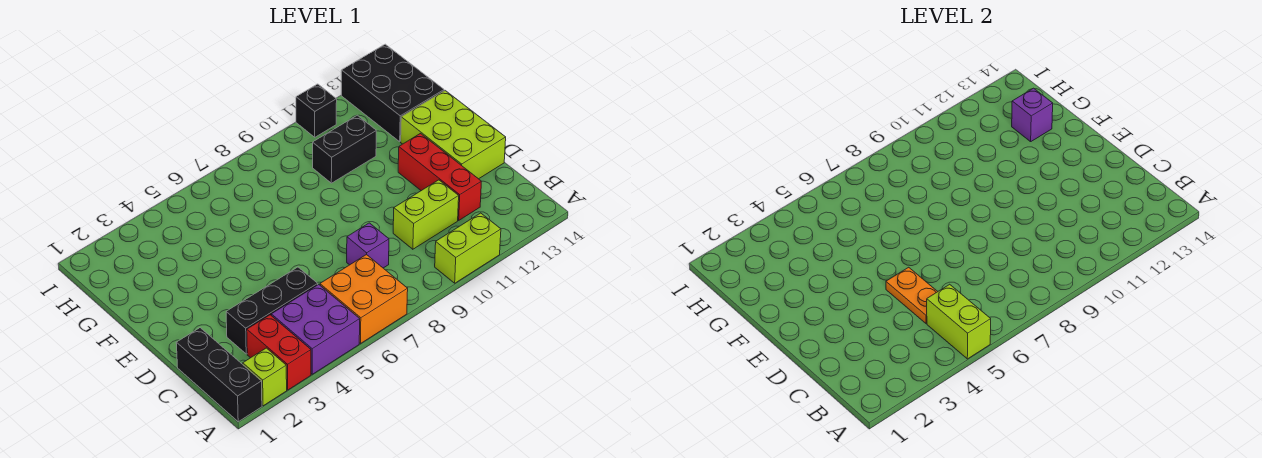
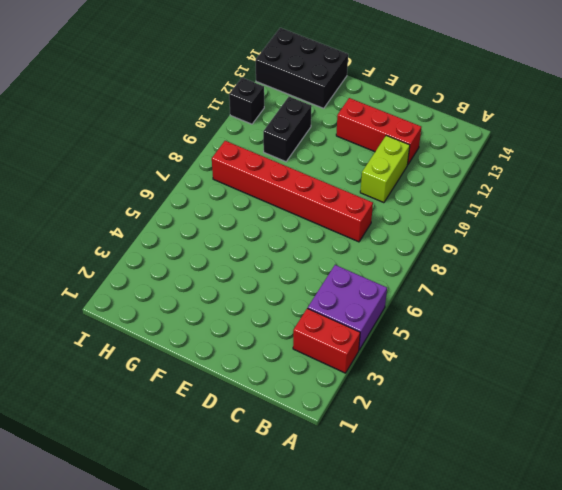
red brick C8:H8 level 1 -> purple brick C8 level 1
none -> black brick A1:C1 level 1
none -> lime brick A2 level 1
none -> orange brick A6:B7 level 1

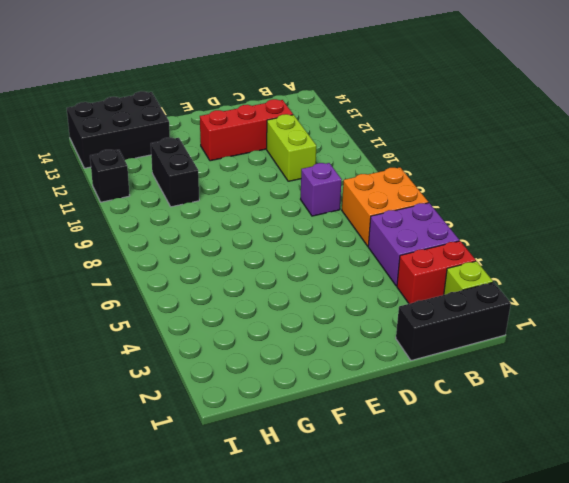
none -> lime brick A10:A11 level 1
none -> black brick C3:C5 level 1
none -> lime brick D13:F14 level 1

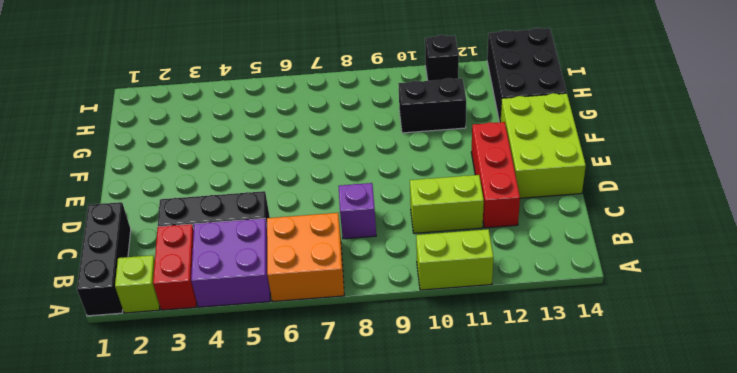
none -> lime brick A5:B5 level 2
none -> orange plate C5:D5 level 2
none -> purple brick G13 level 2

